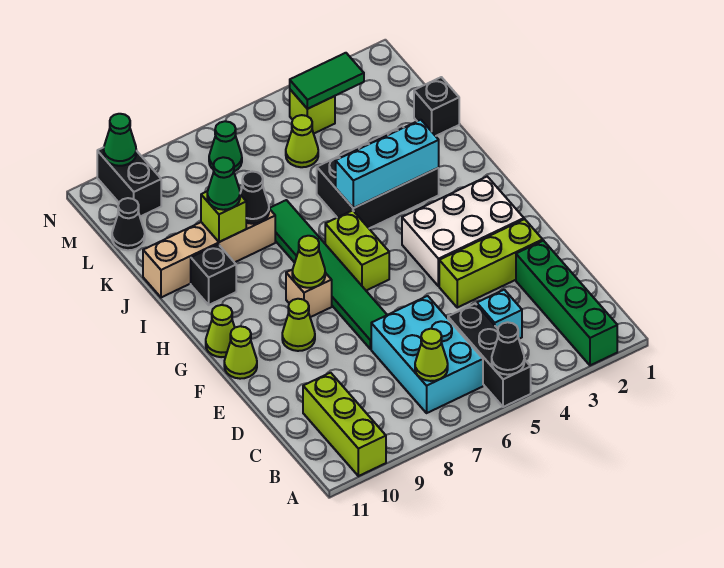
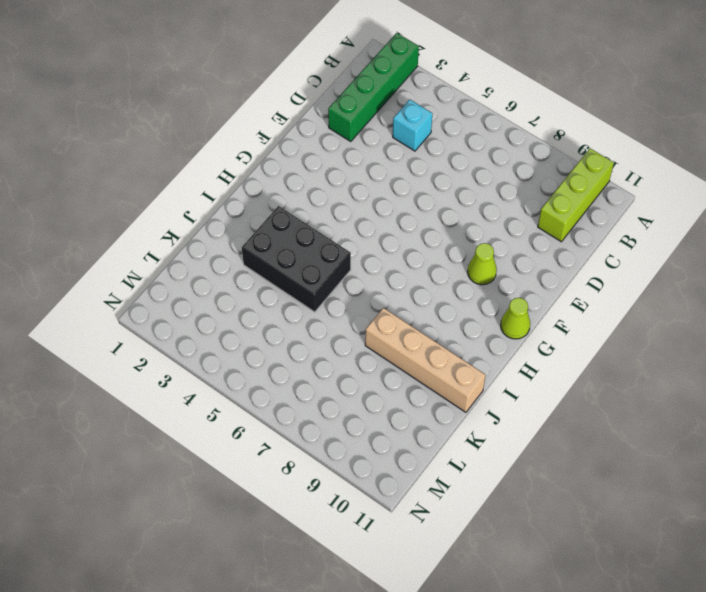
none -> black brick A5:C5 level 1
none -> cyan brick B6:D7 level 1
none -> lime brick E2:E4 level 1
none -> green tile E7:J7 level 1

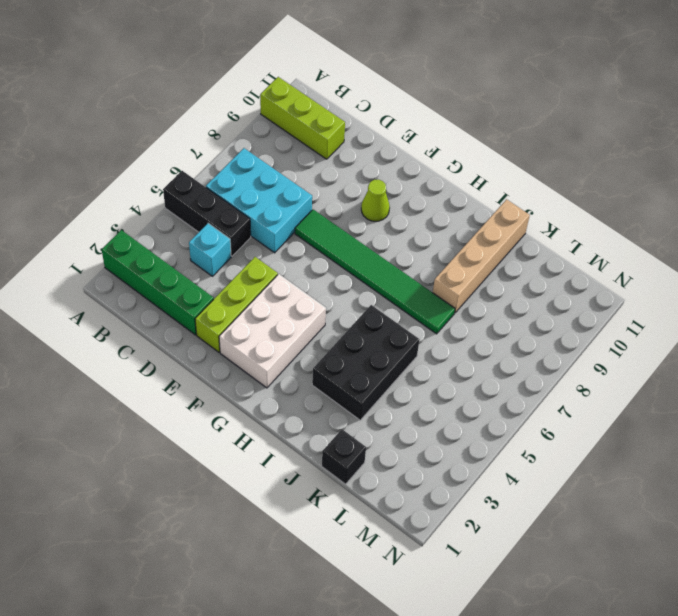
none -> lime cone F11 level 1
none -> lime brick G6:H6 level 1
none -> tan brick G8 level 1
none -> lime cone G11 level 1

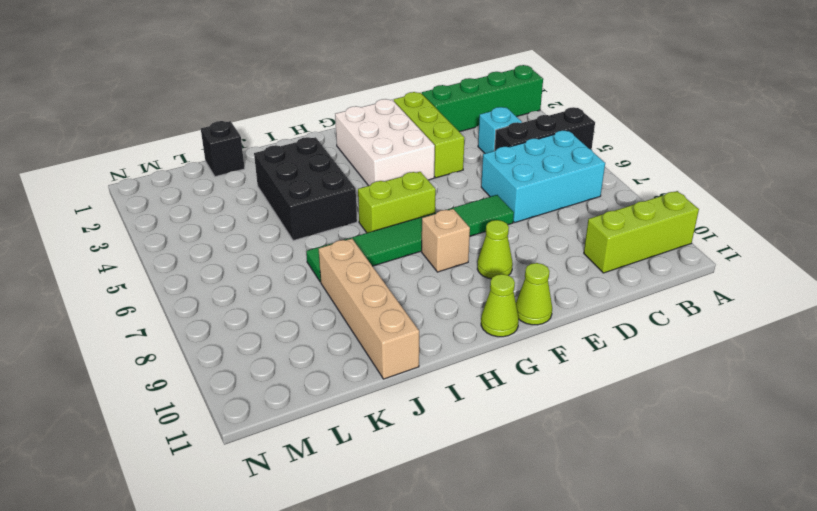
none -> black brick I10 level 1
none -> lime cone L5 level 1
none -> black cone L11 level 1
none -> lime brick M4 level 1

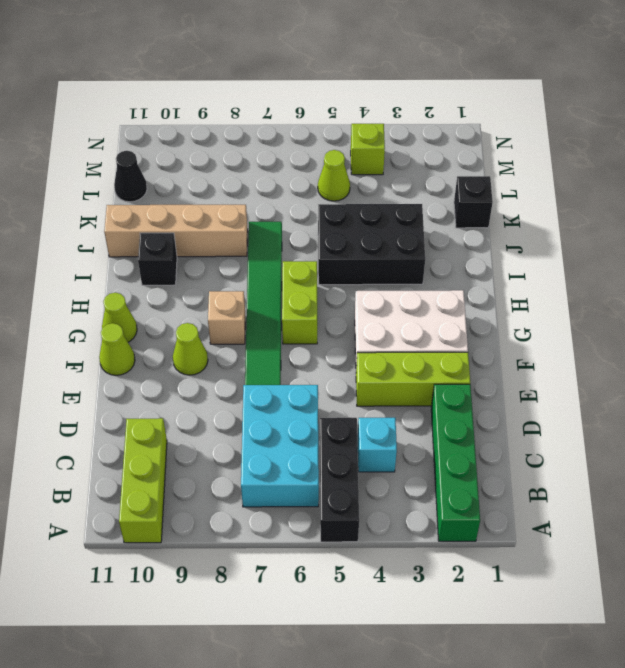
none -> green cone M7 level 1
none -> black brick M10:N10 level 1
none -> black cone A5 level 2
none -> lime cone B7 level 2

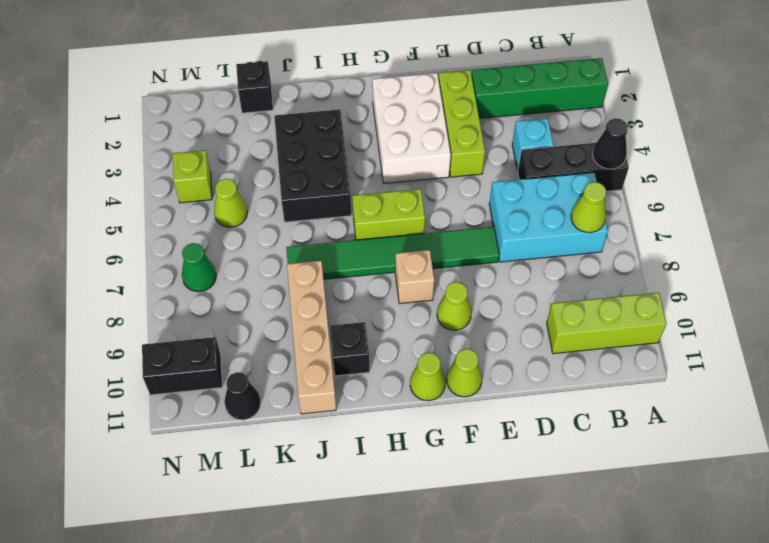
none -> lime cone G8 level 2
none -> cyan brick I3:I5 level 2
none -> black cone J8 level 2
none -> lime brick J9 level 2

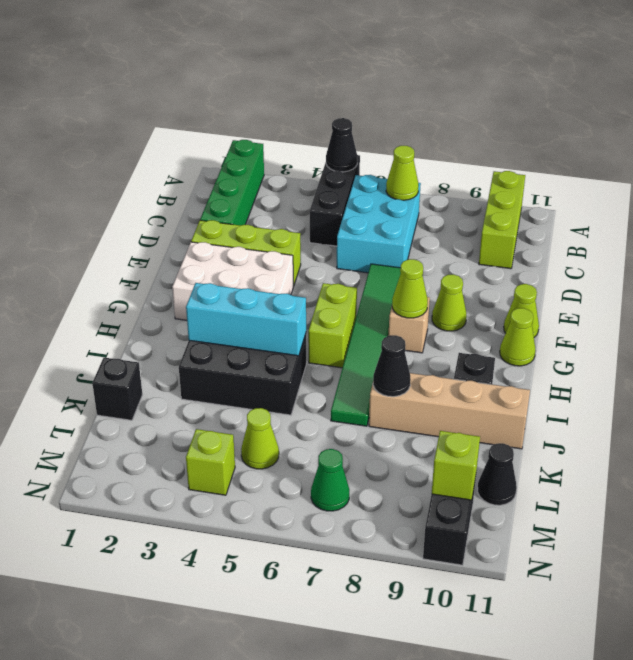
lime brick M10 level 2 -> lime brick J9 level 2
none -> cyan brick C4 level 1
none -> green tile M3:M4 level 2
none -> green cone N10 level 2
none -> green cone J9 level 3

